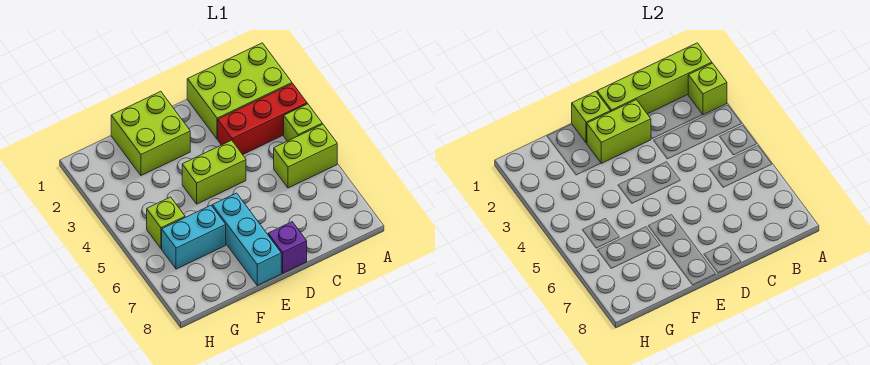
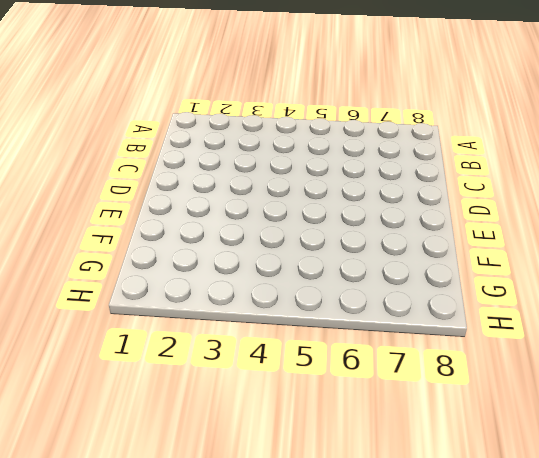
none -> lime brick A1:C2 level 1
none -> red brick A3:C3 level 1
none -> lime brick A4 level 1

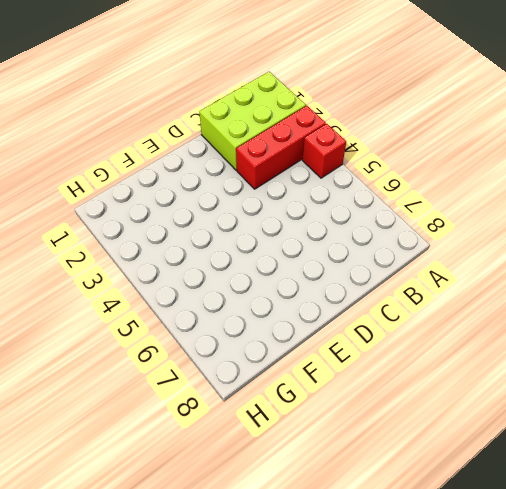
red brick A4 level 1 -> lime brick A4 level 1
none -> lime brick A5:B5 level 1
none -> lime brick D4:E4 level 1
none -> purple brick D8 level 1

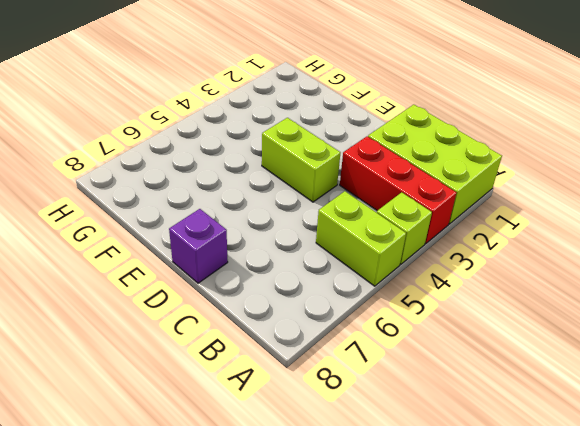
none -> lime brick E1:F2 level 1
none -> cyan brick E6:E8 level 1
none -> cyan brick F6:G6 level 1

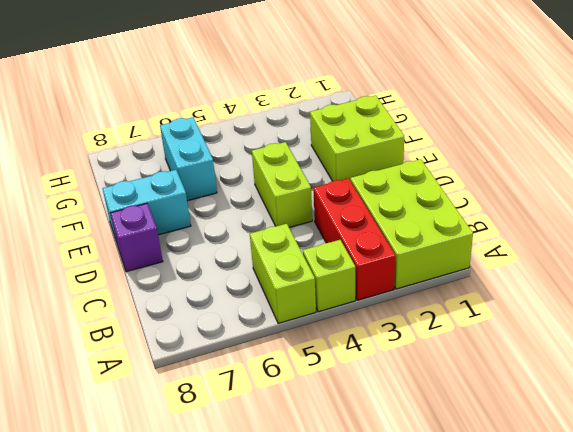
cyan brick E7:E8 level 1 -> cyan brick E6:E8 level 1
none -> lime brick G5 level 1
none -> lime brick A1:D1 level 2
none -> lime brick A2 level 2

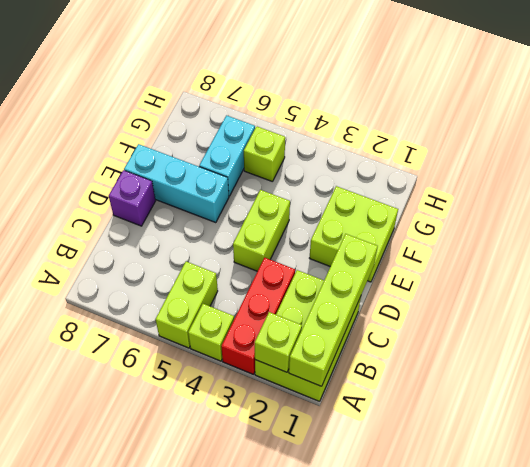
none -> lime brick D2:E2 level 2
none -> lime brick E1 level 2

